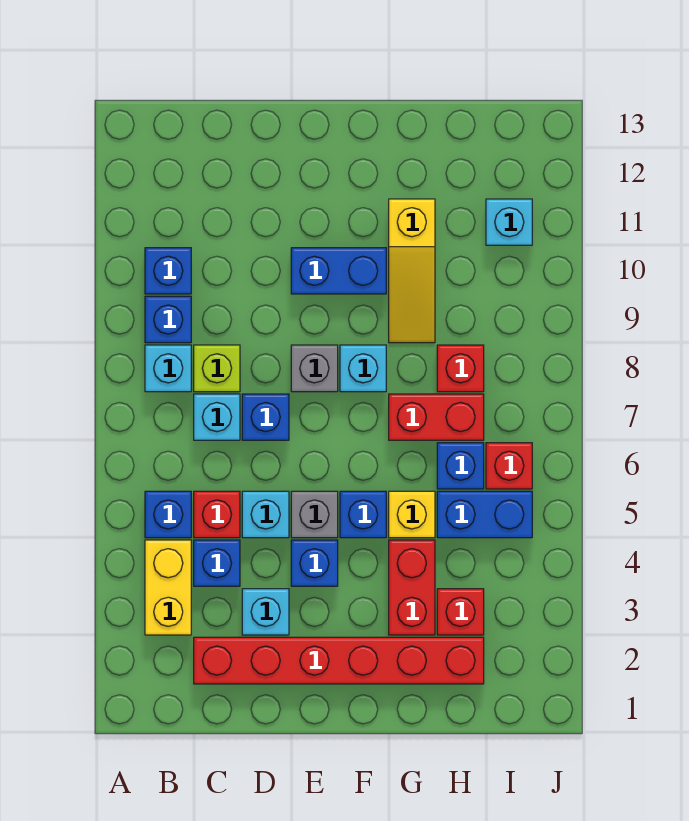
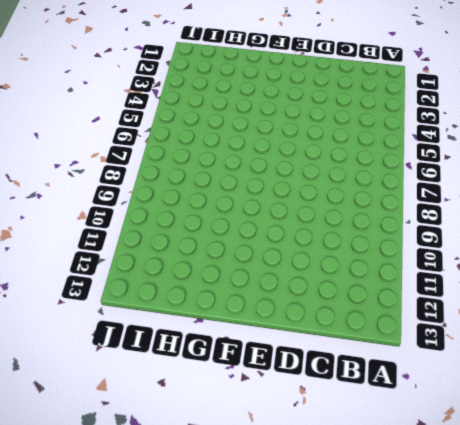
none -> yellow brick B3:B4 level 1
none -> blue brick B5 level 1
none -> cyan brick B8 level 1

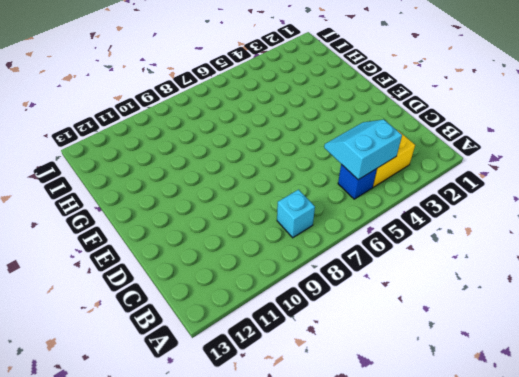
cyan slope B4:C5 level 2 top B -> none
none -> blue brick B9 level 1
none -> blue brick B10 level 1
none -> red brick C2:H2 level 1

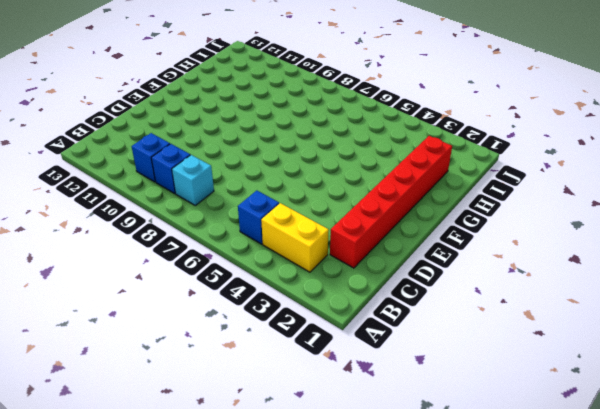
none -> blue brick C4 level 1
none -> red brick C5 level 1
none -> cyan brick C7 level 1

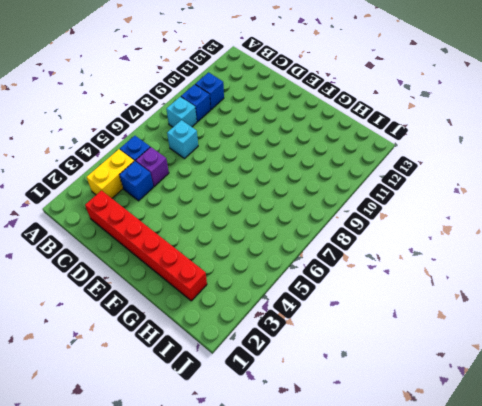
purple brick C5 level 1 -> red brick C5 level 1
none -> lime brick C8 level 1
none -> cyan brick D3 level 1
none -> cyan brick D5 level 1

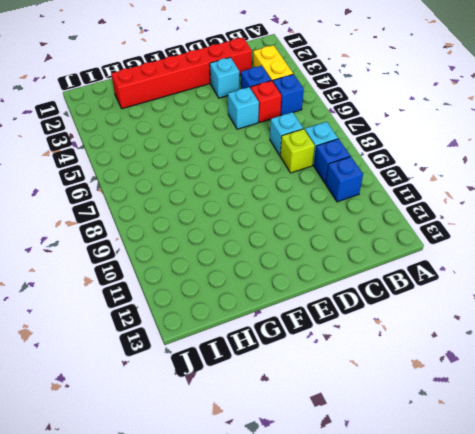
none -> blue brick D7 level 1
none -> blue brick E4 level 1
none -> grey brick E5 level 1

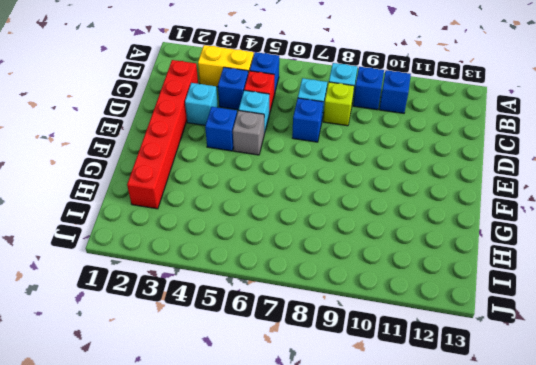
none -> grey brick E8 level 1
none -> blue brick E10:F10 level 1
none -> blue brick F5 level 1

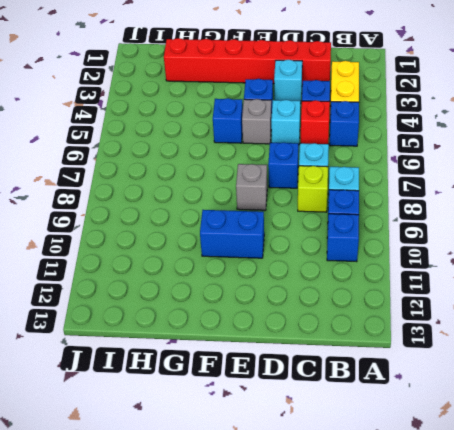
none -> cyan brick F8 level 1
none -> red brick G3:G4 level 1
none -> yellow brick G5 level 1

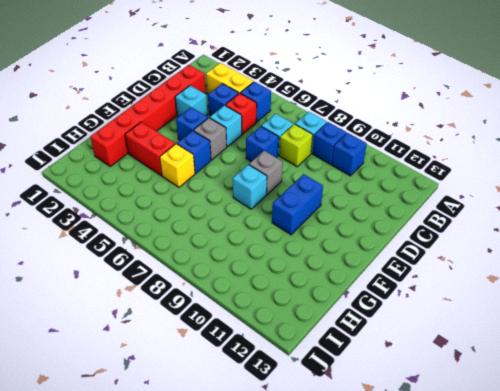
none -> red brick G7:H7 level 1
none -> yellow slope G9:G11 level 1 top 11
none -> red brick H3 level 1

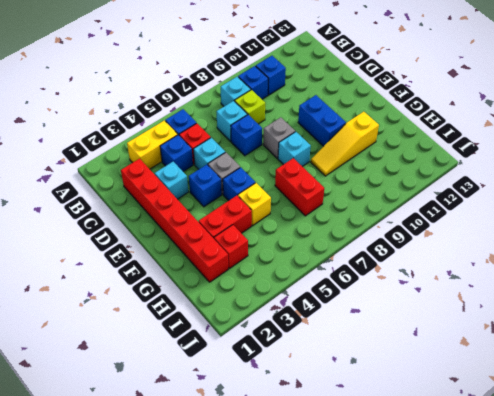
none -> blue brick H5:I5 level 1
none -> blue brick H6 level 1
none -> red brick H8 level 1

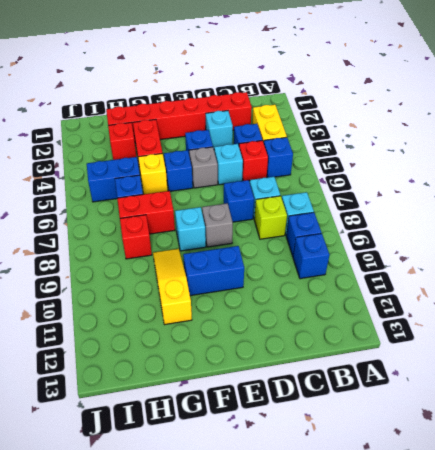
none -> red brick I6 level 1
none -> cyan brick I11 level 1

